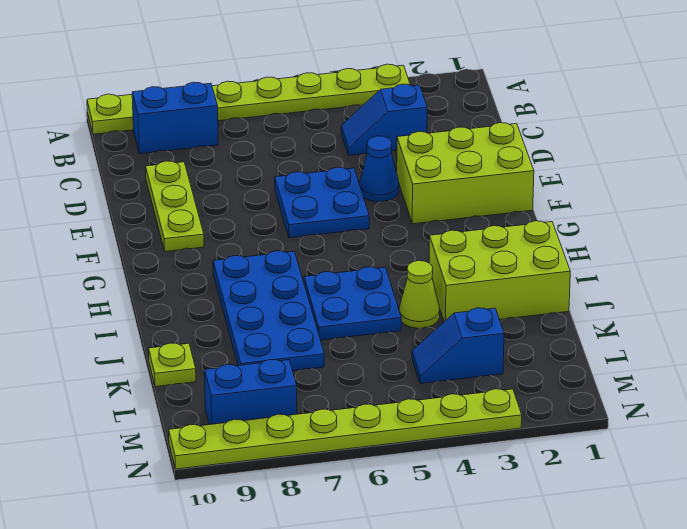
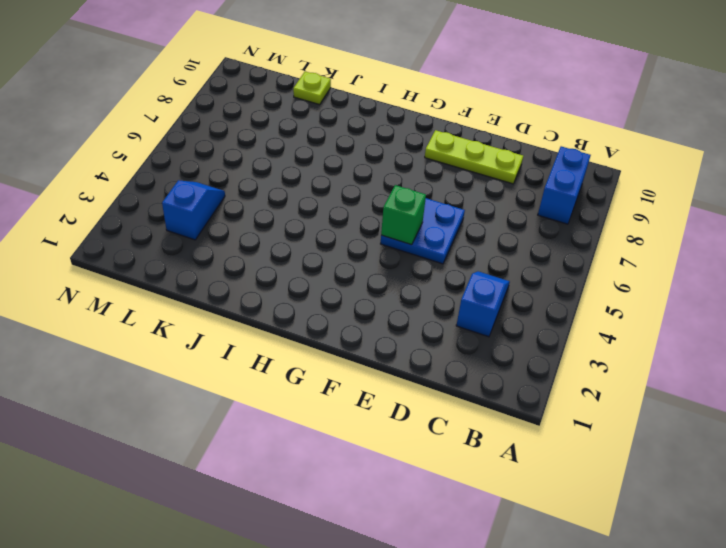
green brick F5 level 2 -> none
none -> lime plate A3:A10 level 1
none -> lime brick E1:F3 level 1
none -> blue cone E4 level 1

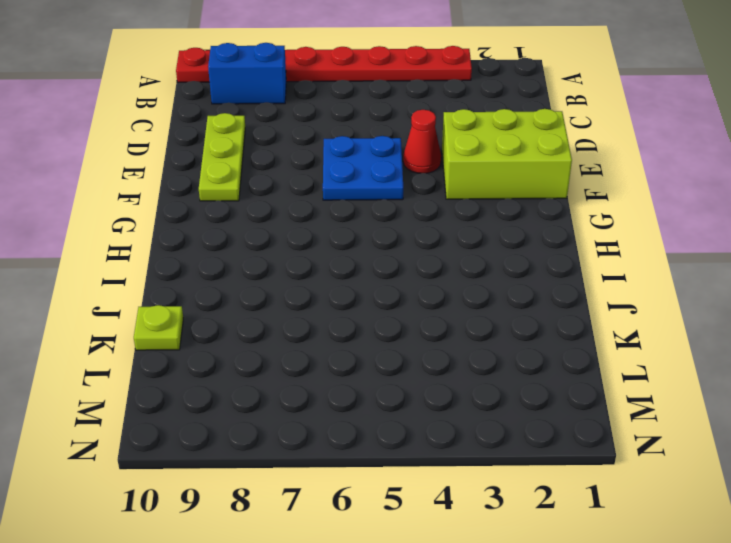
red plate A3:A10 level 1 -> lime plate A3:A10 level 1
red cone E4 level 1 -> blue cone E4 level 1
none -> blue slope C3:C4 level 1 top 3
none -> blue plate H7:K8 level 1
none -> lime brick I1:J3 level 1

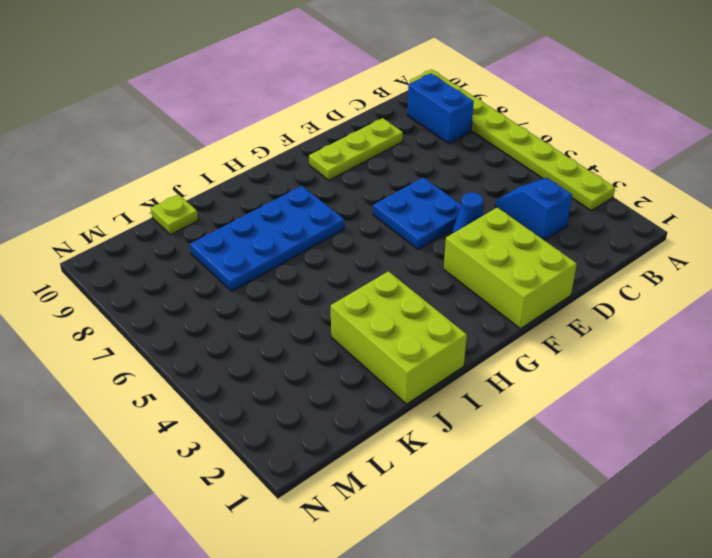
none -> blue plate I5:J6 level 1
none -> lime cone J4 level 1
none -> blue slope L3:L4 level 1 top 3

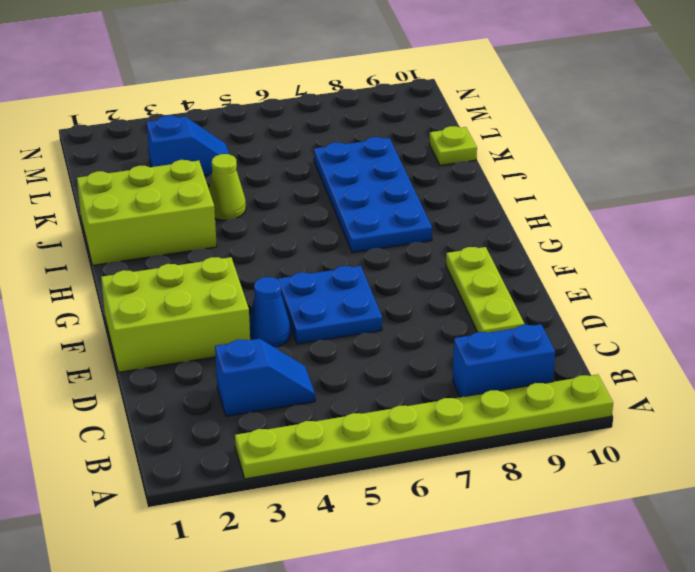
none -> blue plate I5:J6 level 1
none -> blue brick M8:M9 level 1
none -> lime plate N3:N10 level 1

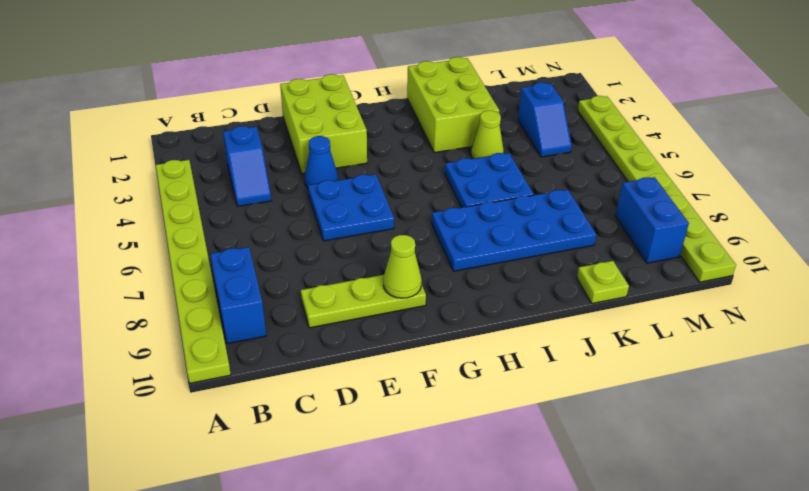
lime cone F9 level 2 -> none

